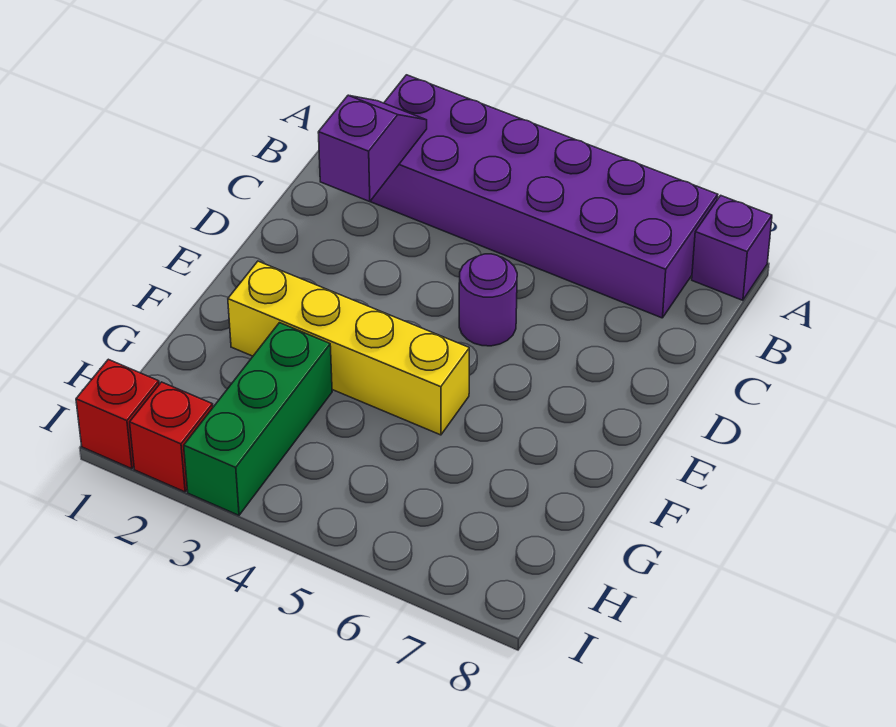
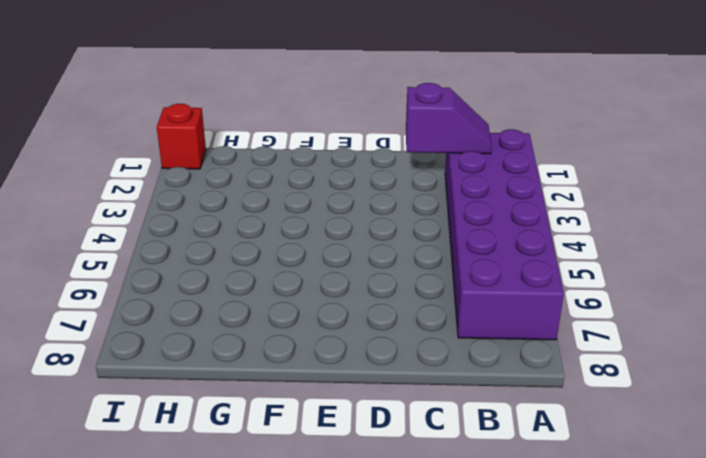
none -> purple brick A8 level 1
none -> purple round brick D5 level 1

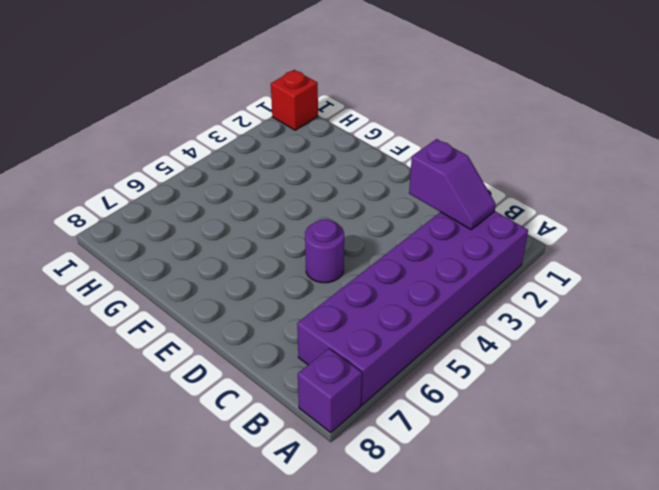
none -> yellow brick F2:F5 level 1
none -> green brick G3:I3 level 1

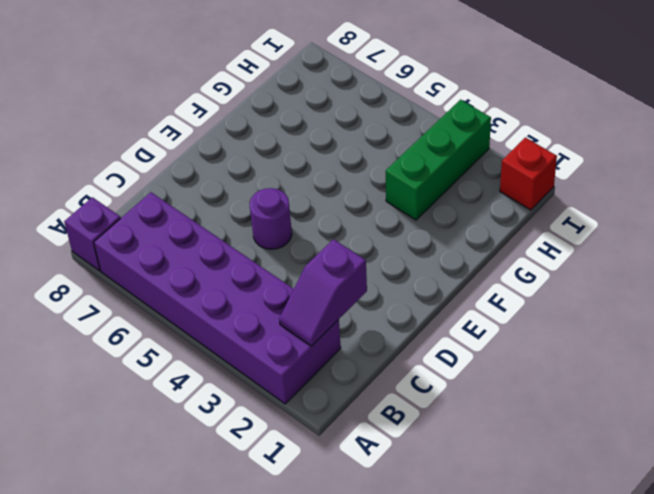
none -> yellow brick F2:F5 level 1
none -> red brick I2 level 1

